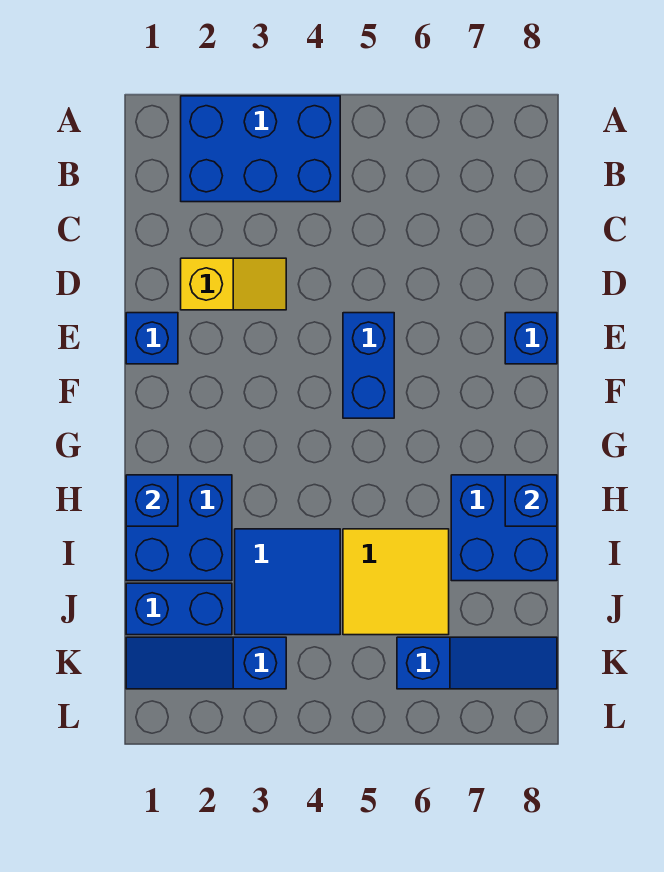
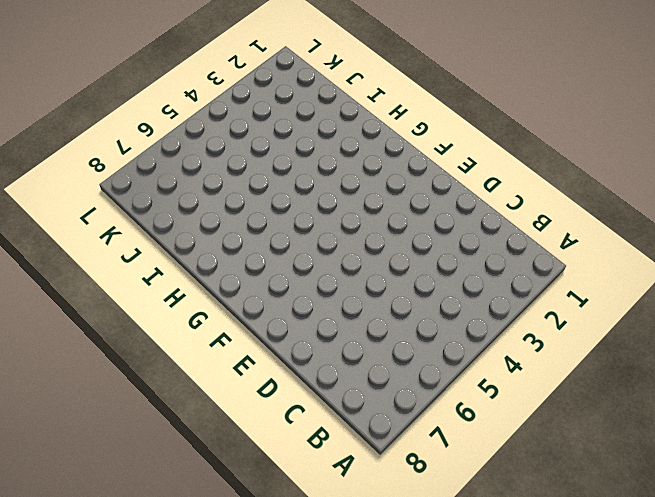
none -> blue brick A2:B4 level 1
none -> yellow slope D2:D3 level 1 top 2
none -> blue brick E1 level 1

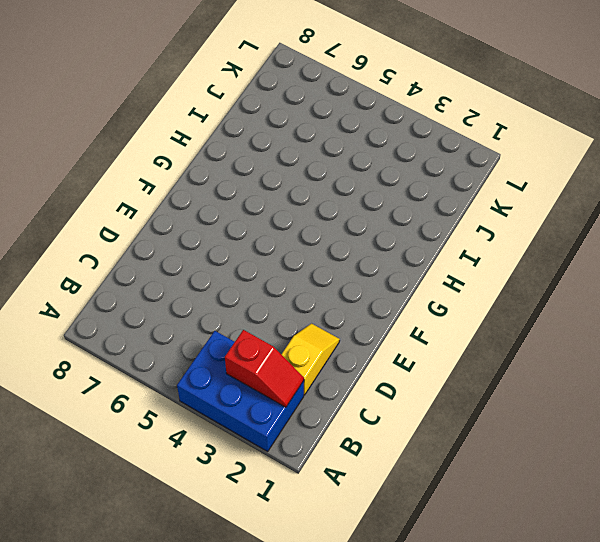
red slope B2:B3 level 2 top 3 -> none
yellow slope C2:D2 level 1 top C -> yellow slope D2:D3 level 1 top 2
none -> blue brick E1 level 1
none -> blue brick E5:F5 level 1
none -> blue brick E8 level 1

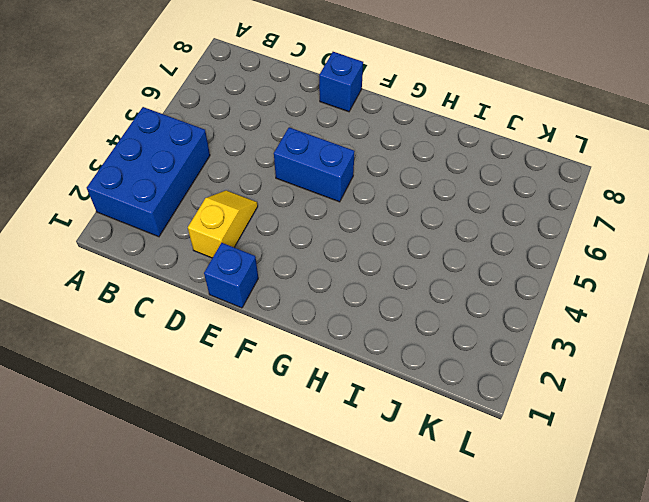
none -> blue brick H1:I2 level 1
none -> blue brick H7:I8 level 1
none -> blue tile I3:J4 level 1

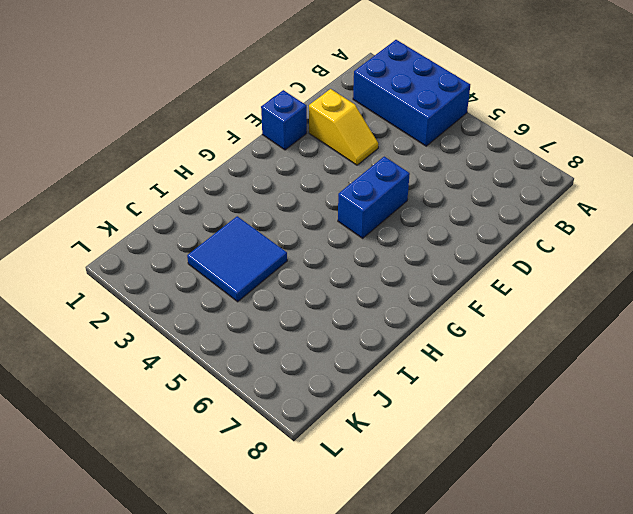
none -> blue brick E8 level 1
none -> blue brick H1:I2 level 1
none -> blue brick H7:I8 level 1

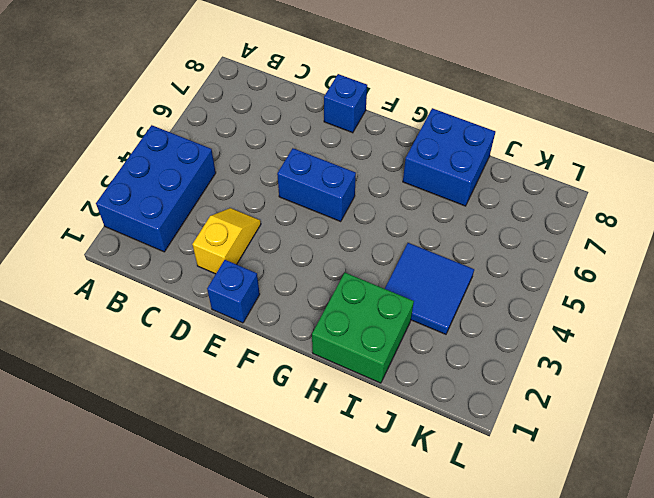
green brick H1:I2 level 1 -> blue brick H1:I2 level 1
none -> yellow tile I5:J6 level 1
none -> blue brick J1:J2 level 1
none -> blue slope K1:K3 level 1 top 3

